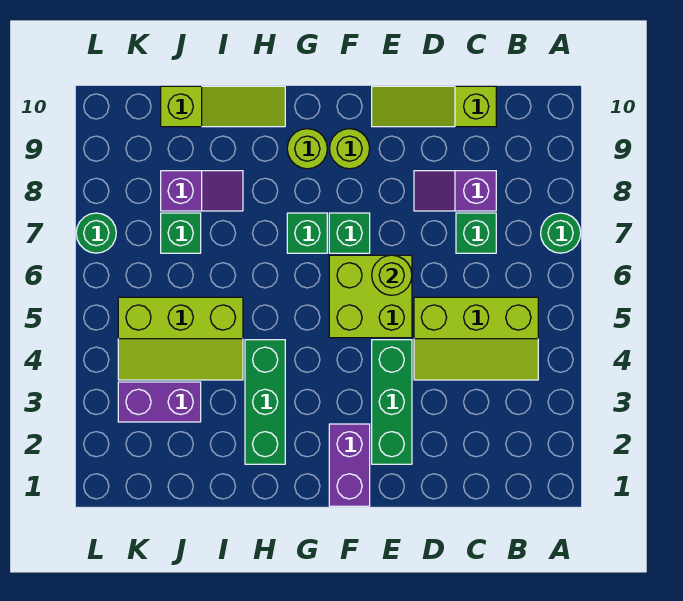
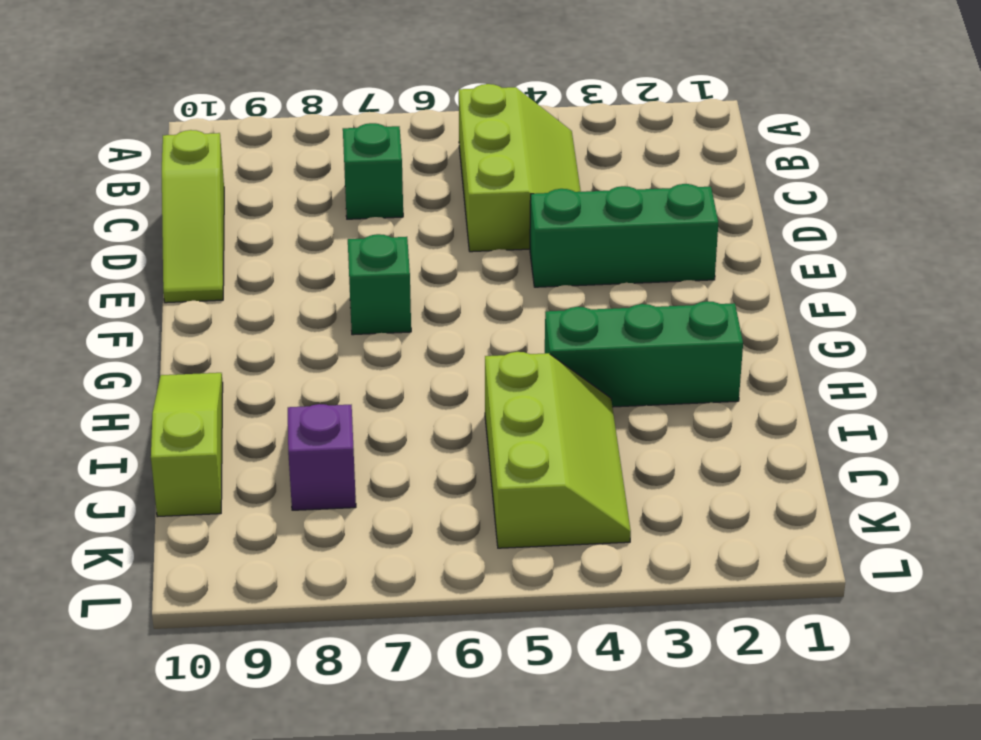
none -> green round brick A7 level 1
none -> purple slope C8:D8 level 1 top C
none -> lime brick E5:F6 level 1

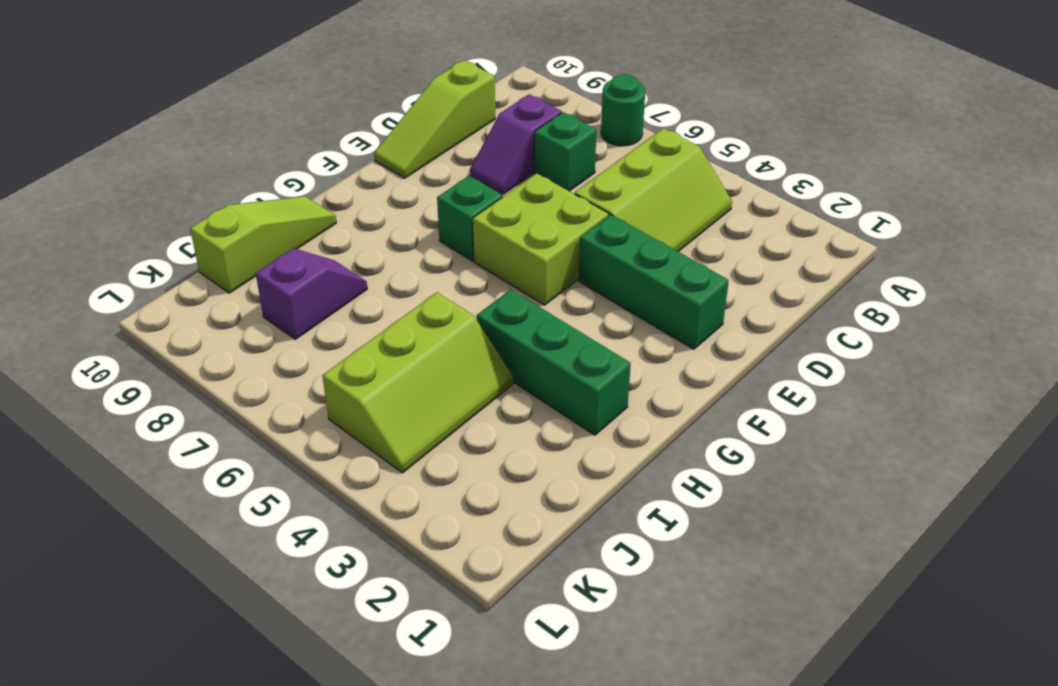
none -> purple brick F1:F2 level 1
none -> lime round brick F9 level 1
none -> green brick G7 level 1

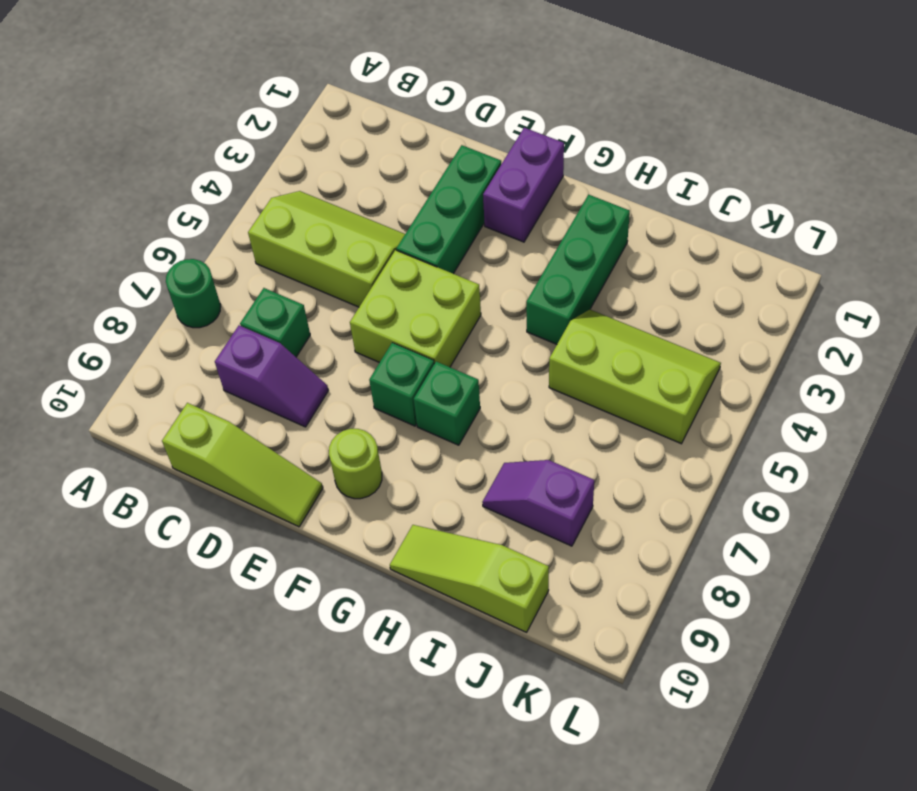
none -> lime round brick G9 level 1
none -> purple brick J3:K3 level 1
none -> green brick J7 level 1

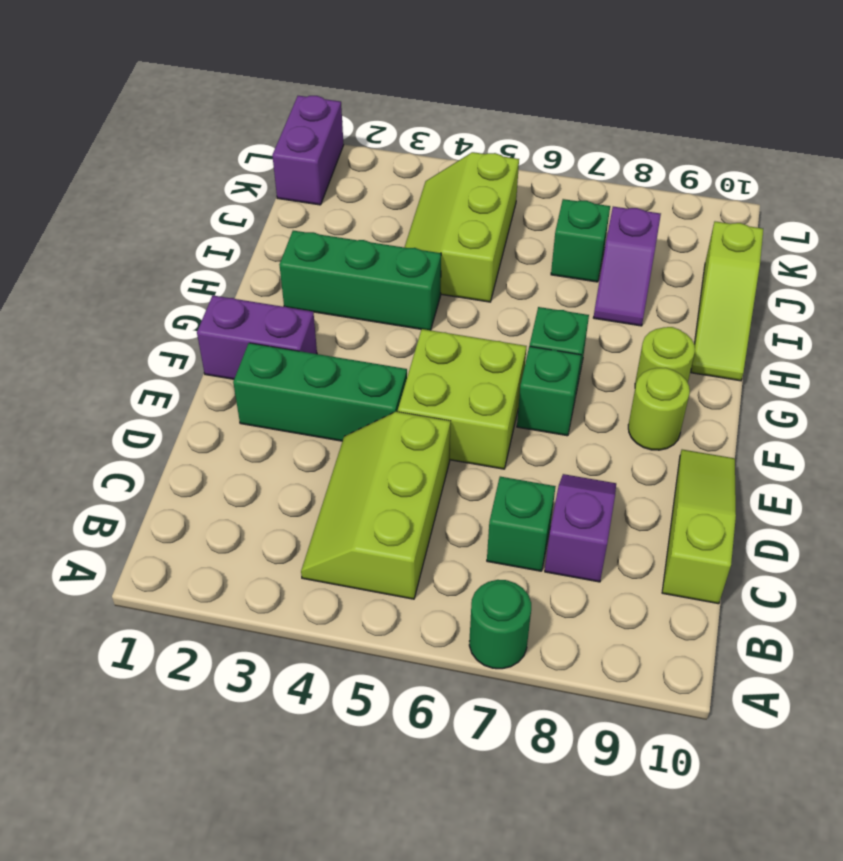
purple brick K1:L1 level 1 -> purple brick J3:K3 level 1
none -> green round brick L7 level 1
none -> lime round brick E6 level 2

